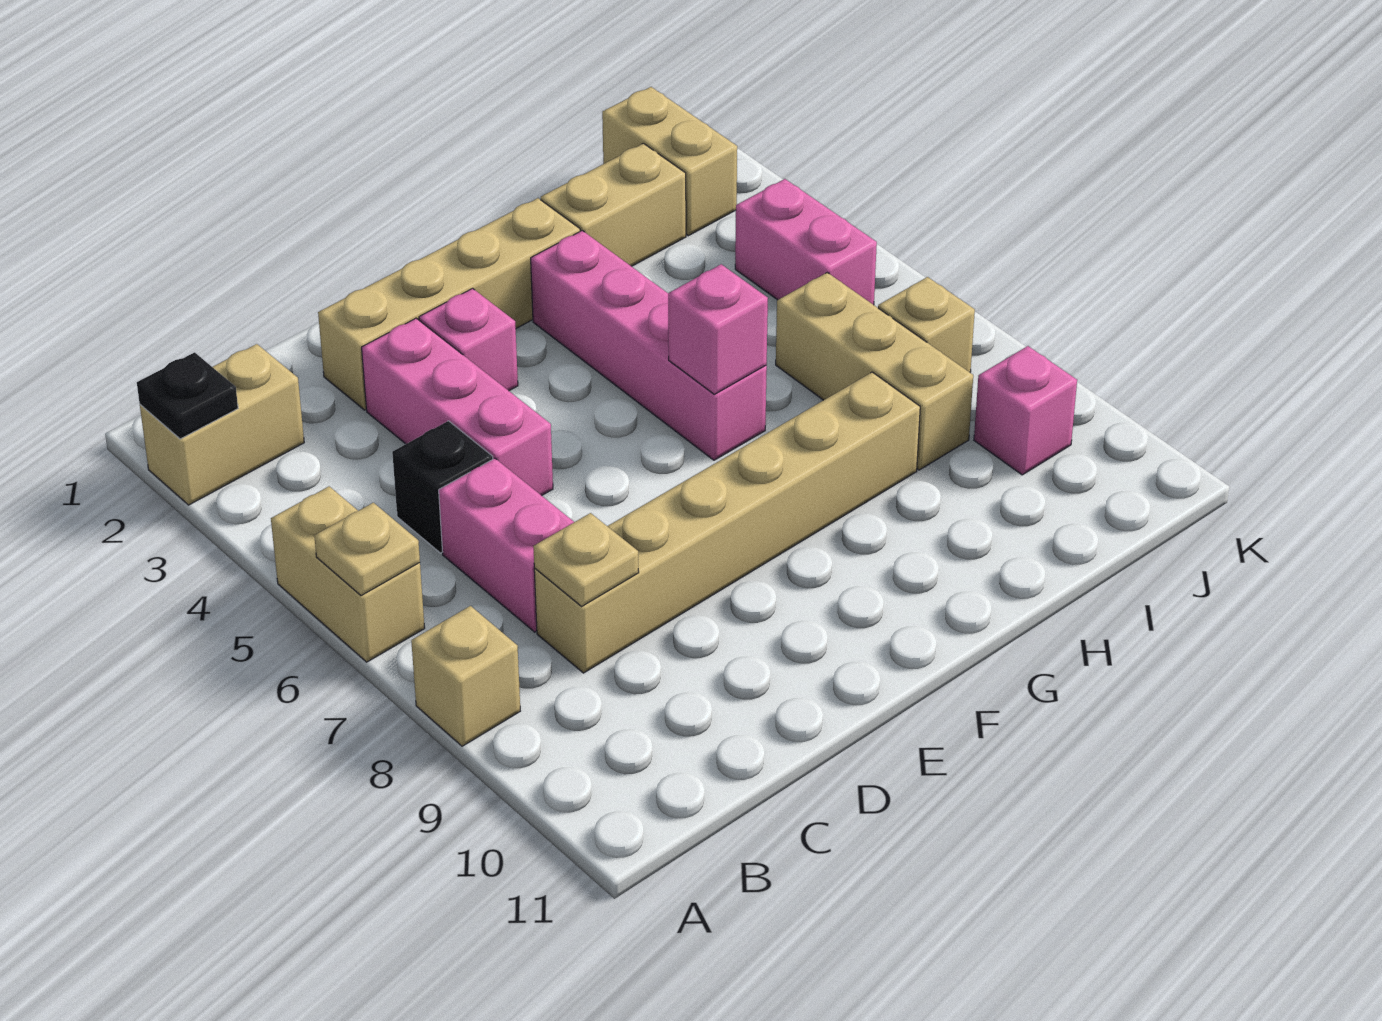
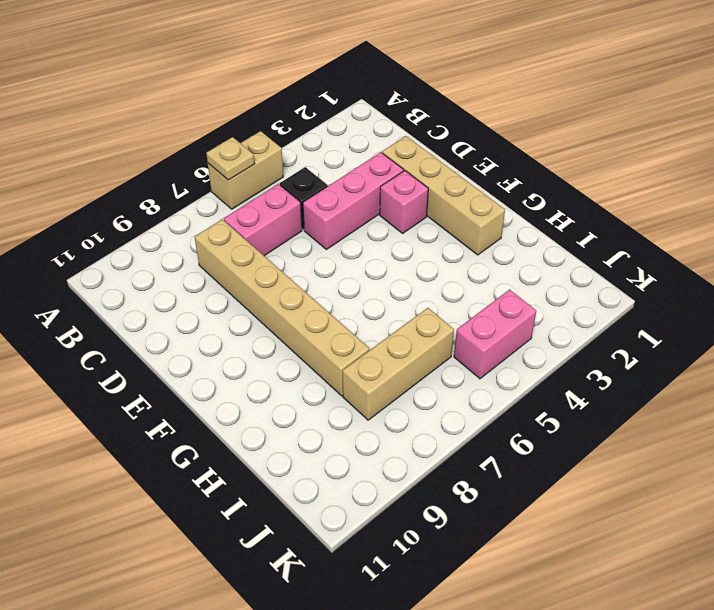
none -> tan brick A2:B2 level 1
none -> tan brick A8 level 1
none -> pink brick G3:G6 level 1

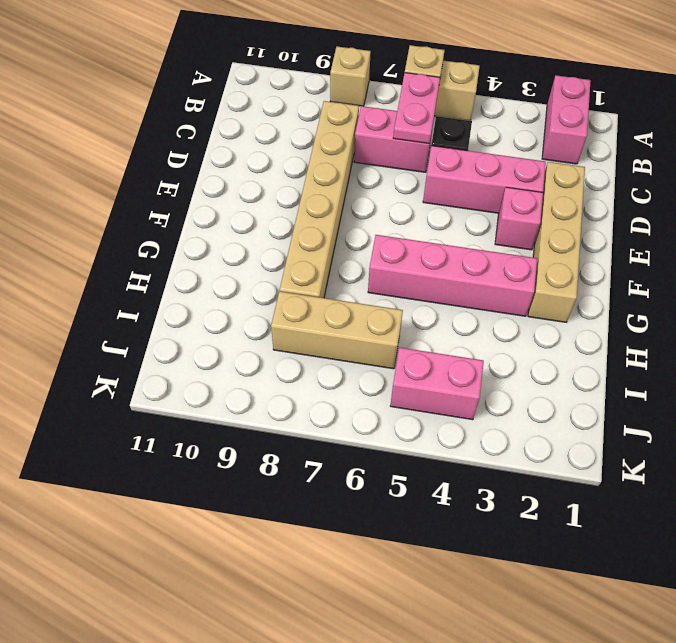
pink brick A2:B2 level 1 -> tan brick A2:B2 level 1
pink plate B6:C6 level 2 -> none
none -> tan brick H2:I2 level 1
none -> tan brick J1:J2 level 1
none -> tan brick J7 level 1

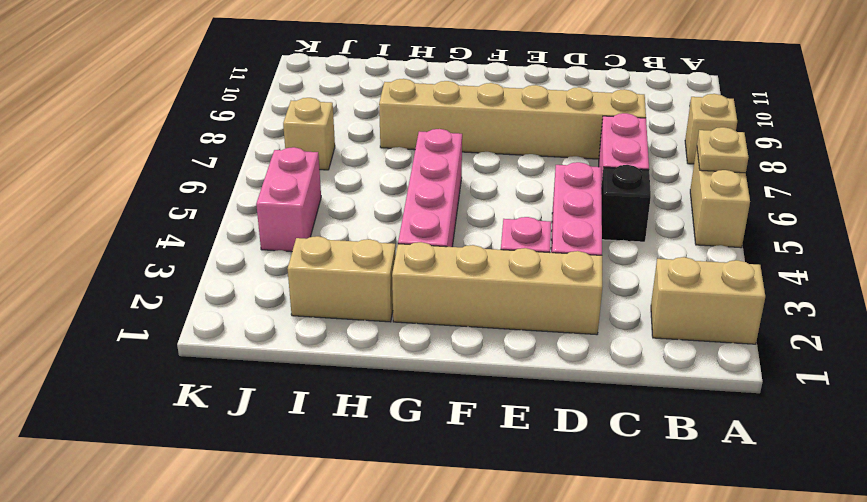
none -> tan brick I6:I8 level 1
none -> tan brick J1:J2 level 1
none -> pink brick J9 level 1

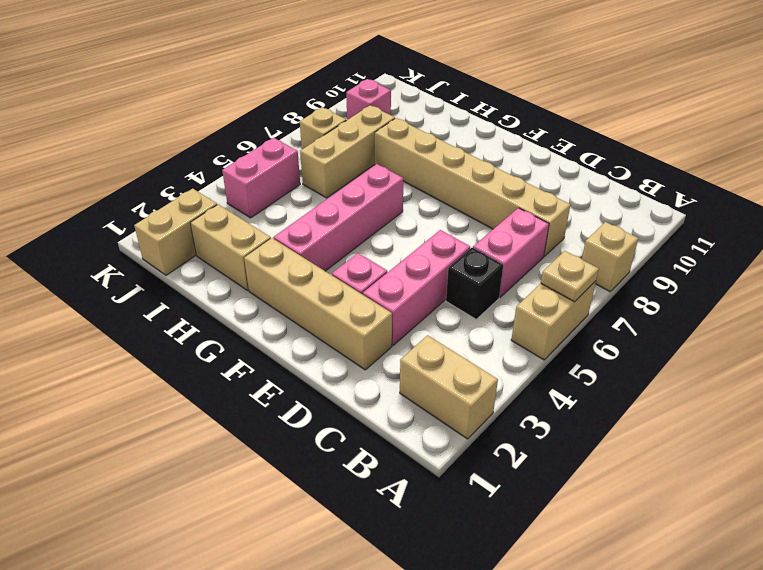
none -> black plate A2 level 2
none -> tan plate C8 level 2
none -> pink brick G6 level 2

